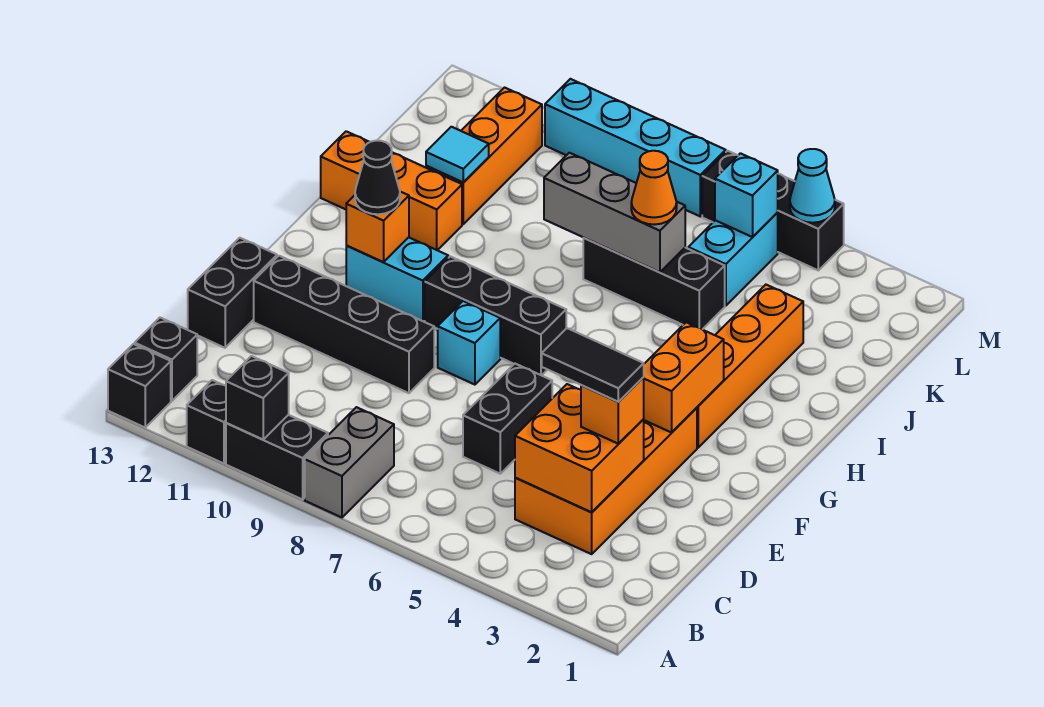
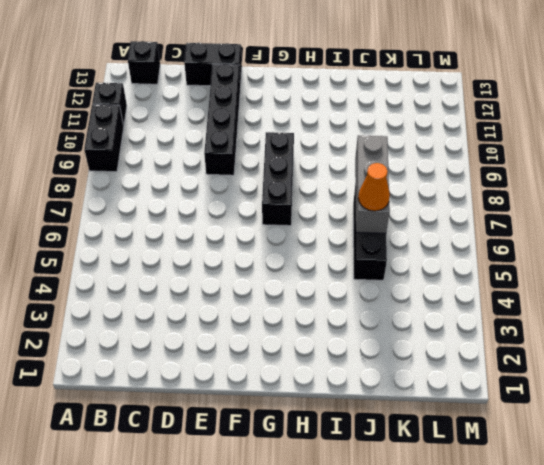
none -> grey brick A8:B8 level 1
none -> black brick A13 level 1
none -> orange brick C3:F4 level 1
none -> black brick D6:E6 level 1

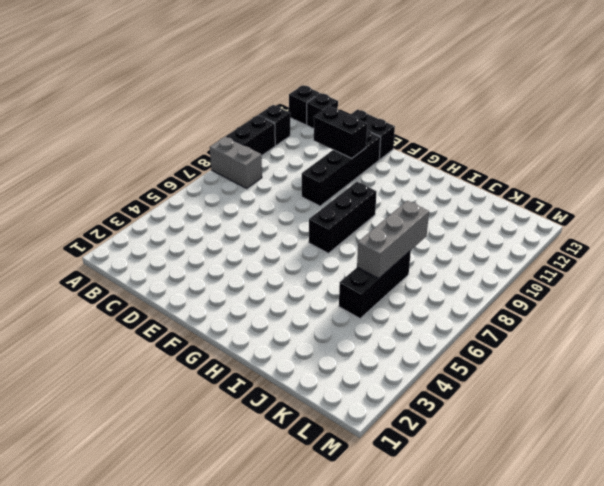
black brick D11:E11 level 2 -> black brick D6:E6 level 1
none -> orange brick C3:F4 level 1
none -> cyan brick F8 level 1
none -> orange brick G3:J3 level 1
none -> cyan brick G10:G11 level 1

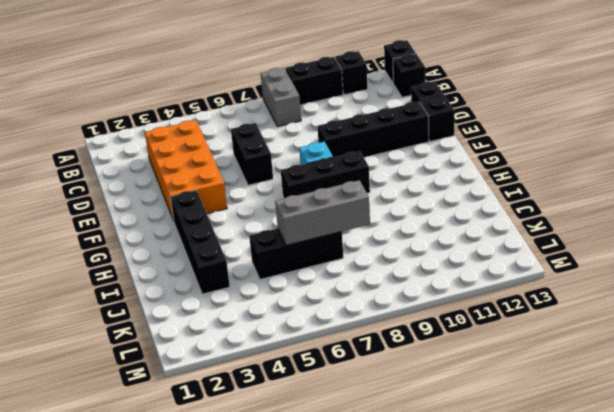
black brick G3:J3 level 1 -> orange brick G3:J3 level 1
none -> cyan brick G10:G11 level 1
none -> orange brick I11:I13 level 1
none -> orange brick J11:L11 level 1
none -> cyan brick K5:L5 level 1

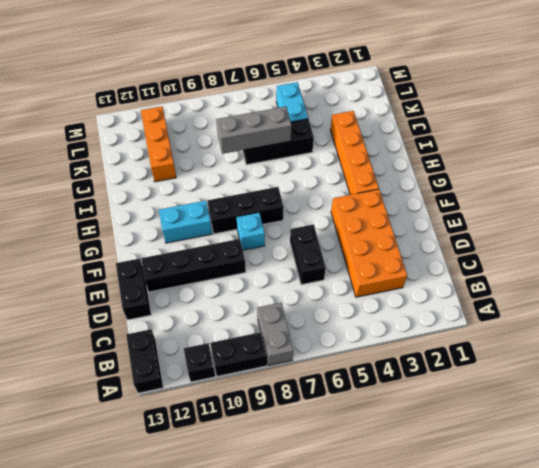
none -> orange brick I11:I13 level 1
none -> black brick M4:M6 level 1
none -> cyan brick M7:M10 level 1
none -> black brick A10 level 2

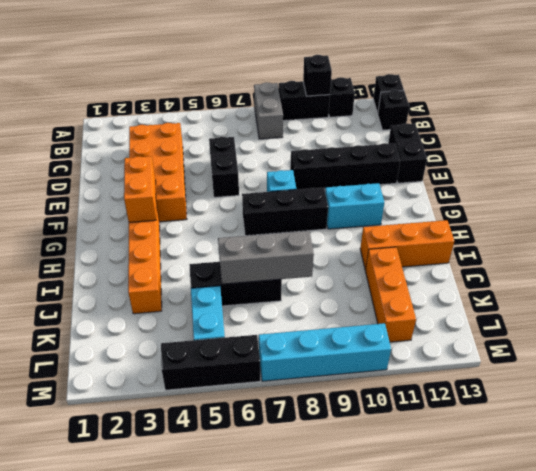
none -> orange brick C3:D4 level 2
none -> orange brick G11 level 2
none -> cyan tile J11 level 2
none -> cyan brick L5 level 2

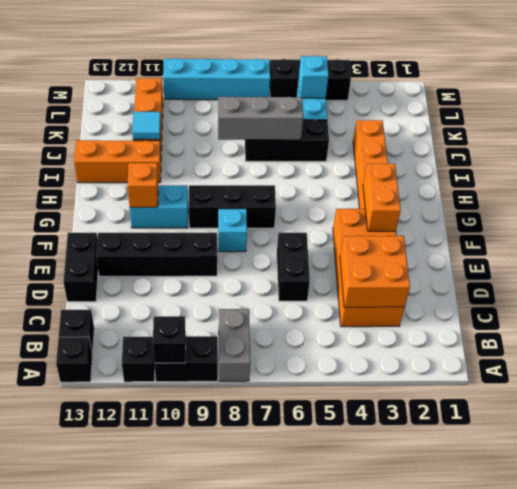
none -> cyan cone M4 level 2
none -> orange brick D3 level 3
none -> black cone G11 level 3
none -> orange cone J6 level 3

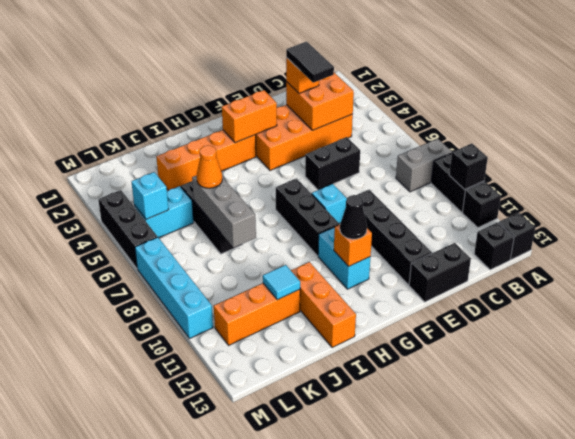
none -> cyan cone M4 level 2

